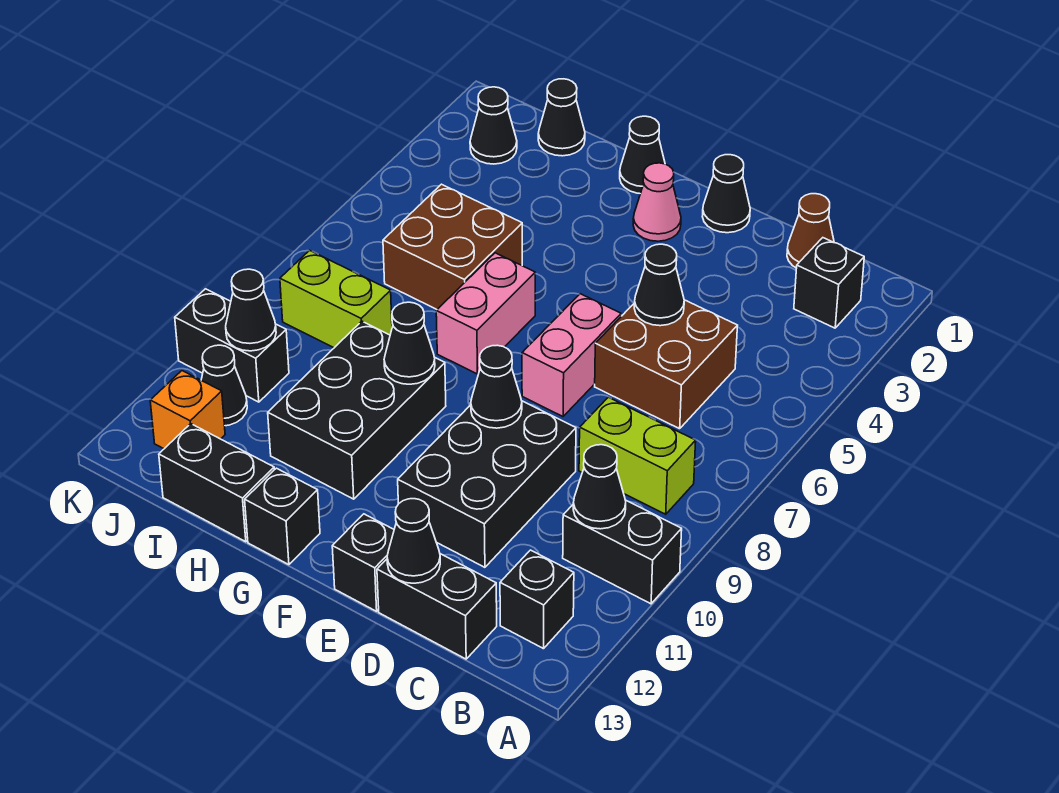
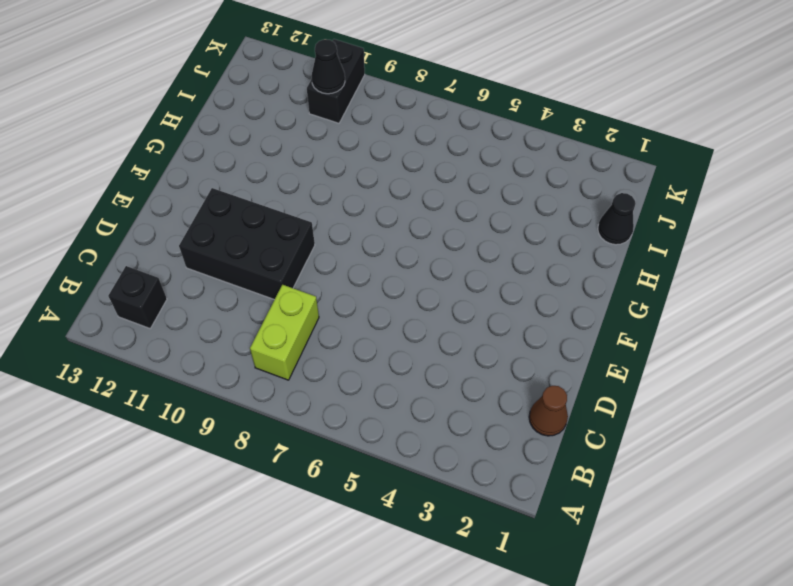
none -> black brick A10:B10 level 1
none -> black brick B2 level 1
none -> brown brick C5:D6 level 1
none -> black brick C13:D13 level 1

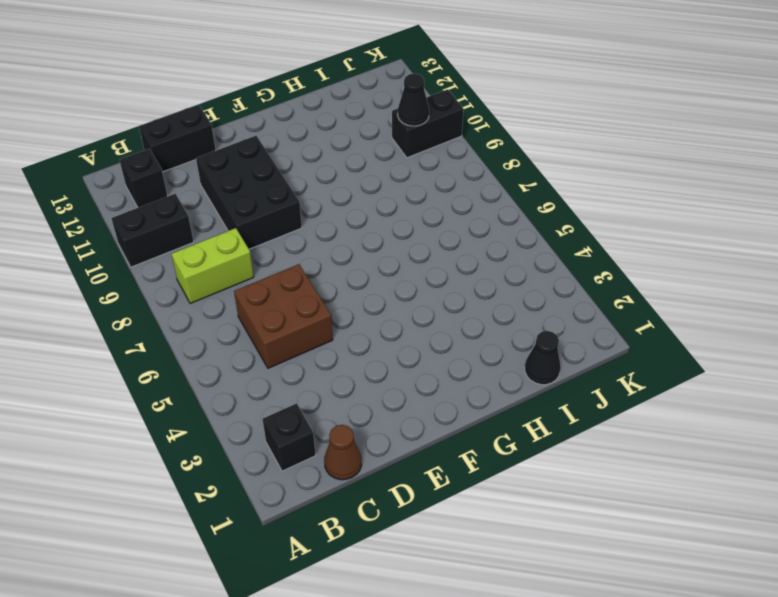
none -> black cone E1 level 1
none -> pink brick E6:E7 level 1
none -> black brick E13 level 1
none -> pink cone F2 level 1

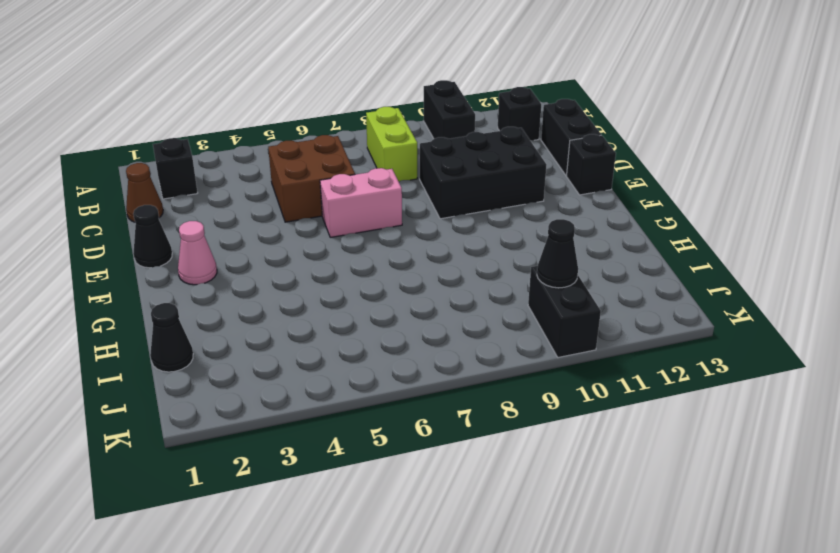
none -> black cone G1 level 1
none -> pink brick G6:G7 level 1
none -> black brick G9:H11 level 1
none -> black brick G13 level 1

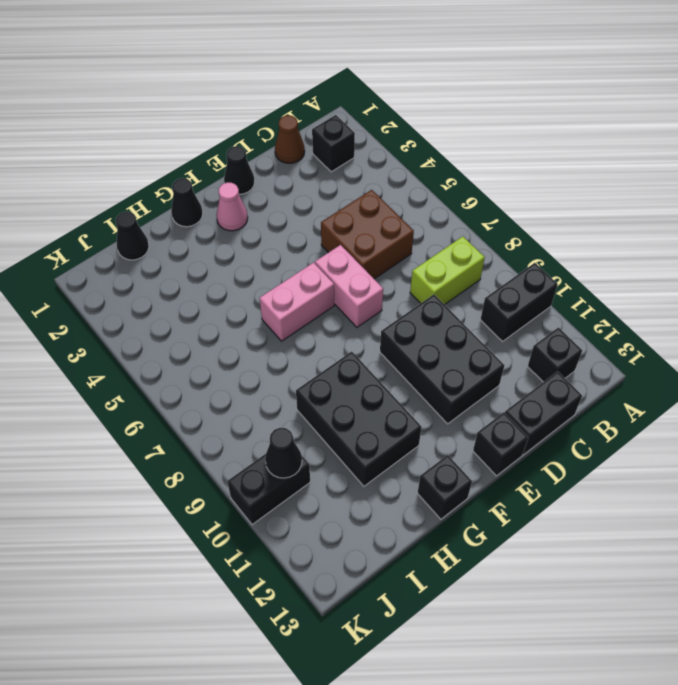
pink brick F6:G6 level 1 -> pink brick G6:G7 level 1
none -> brown brick H5:I6 level 1
none -> black brick H13:I13 level 1
none -> lime brick I8:J8 level 1
none -> black cone J2 level 1

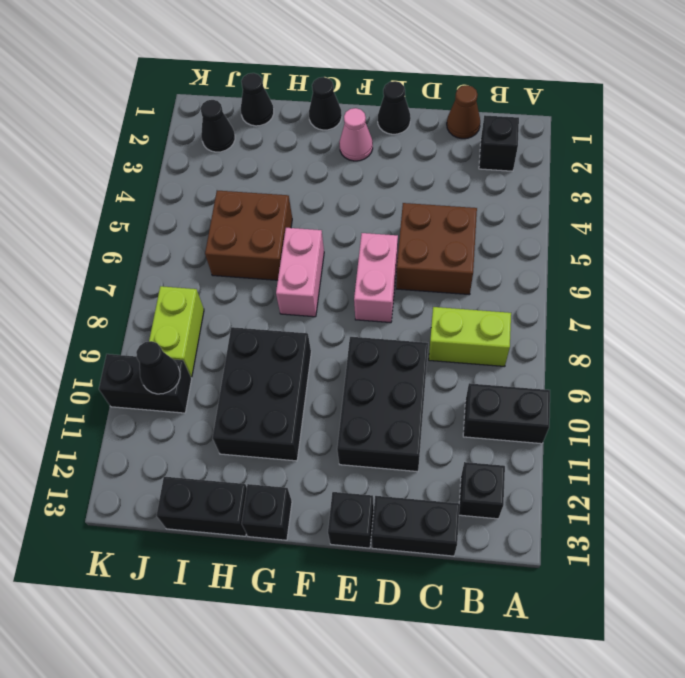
lime brick J8:J9 level 1 -> lime brick I8:J8 level 1
none -> black cone J11 level 1
none -> orange brick J12 level 1
none -> black cone B10 level 2
none -> black cone D5 level 2

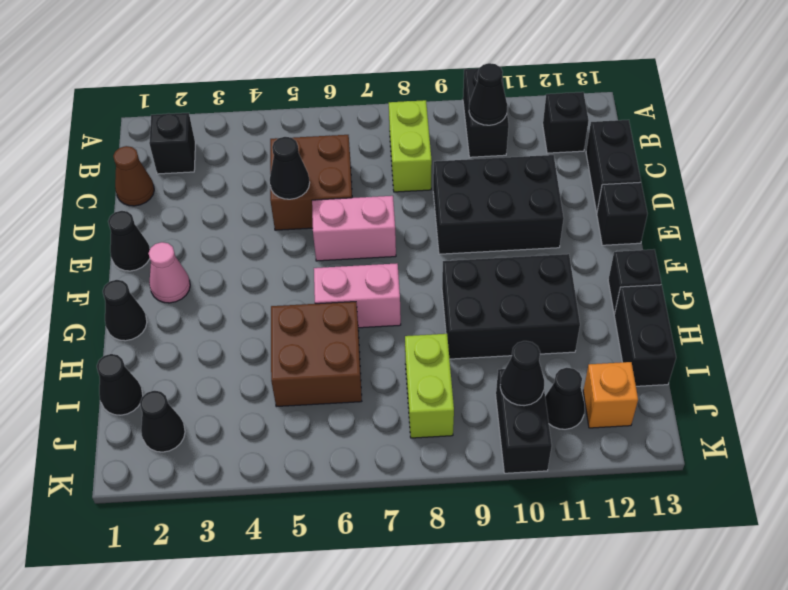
none -> black cone D13 level 2
none -> black cone E9 level 2
none -> black cone G9 level 2

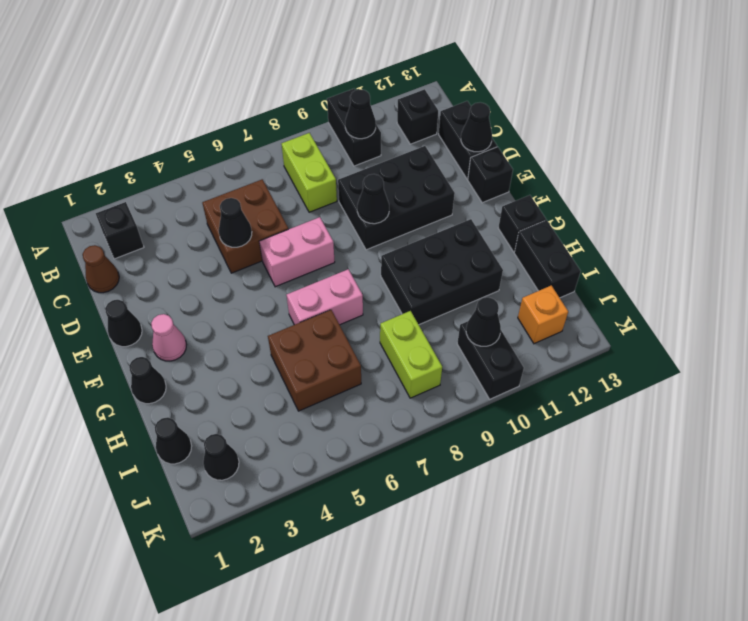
none -> black cone J11 level 1
none -> black cone G9 level 2

